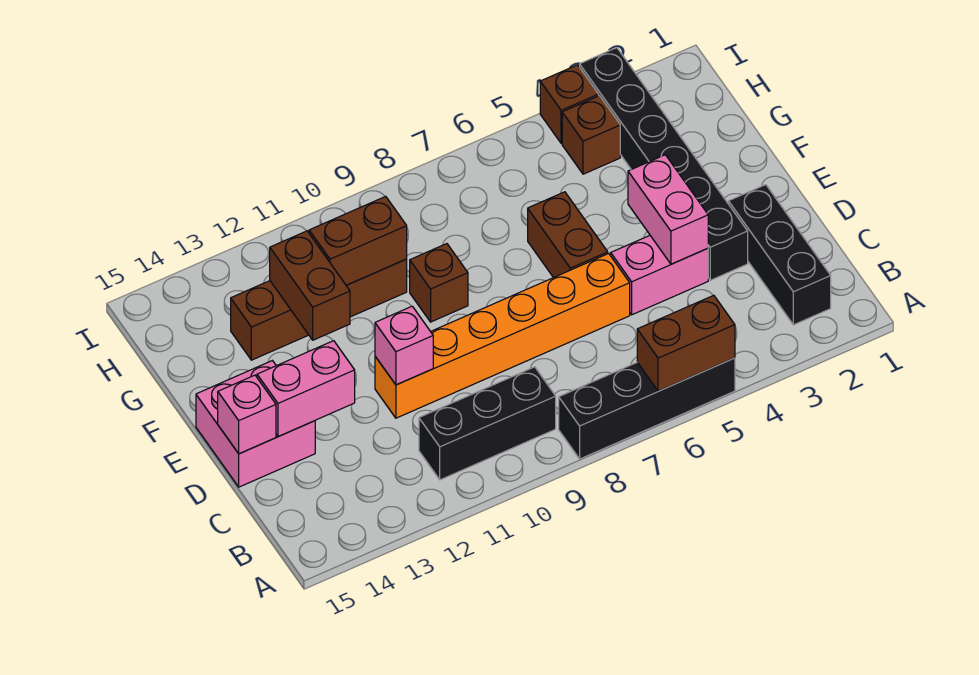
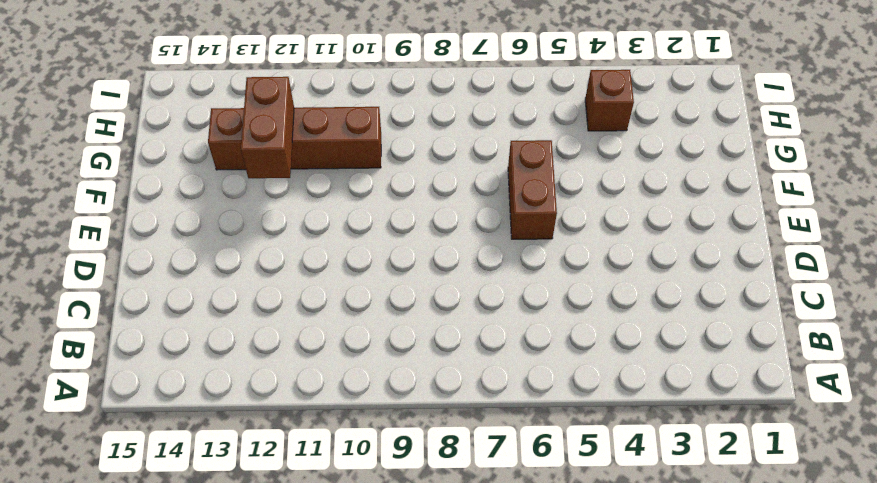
none -> black brick A5:A8 level 1
none -> black brick B2:D2 level 1
none -> black brick B9:B11 level 1

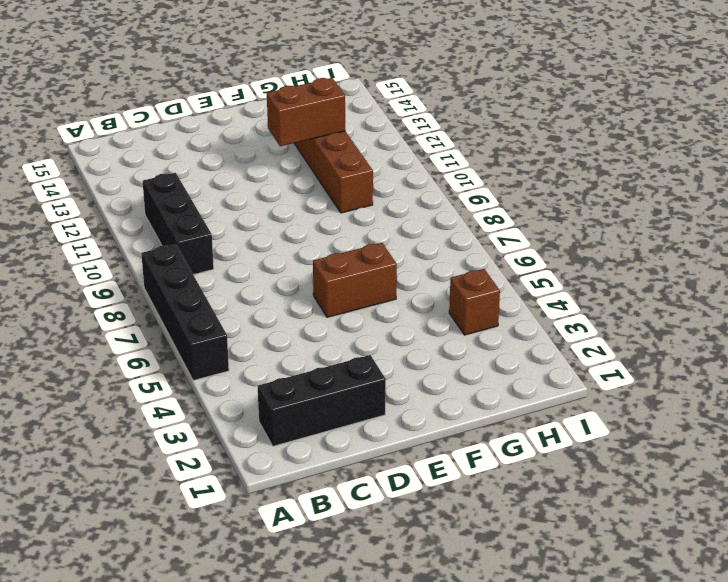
none -> black brick D3:I3 level 1
none -> pink brick D4:D5 level 1
none -> orange brick D6:D11 level 1

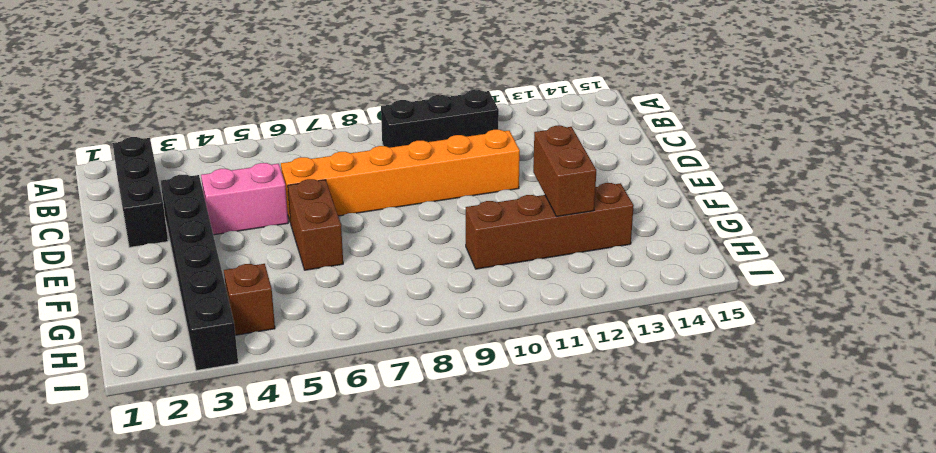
none -> black brick A5:A8 level 1
none -> pink brick D14:E15 level 1
none -> brown brick F9 level 1

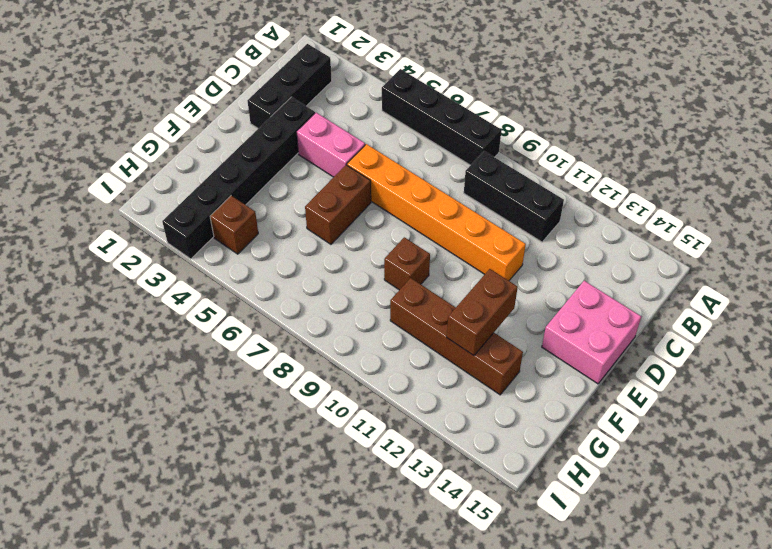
none -> brown brick I4 level 1
none -> brown brick A5:A6 level 2
none -> pink brick D4:E4 level 2

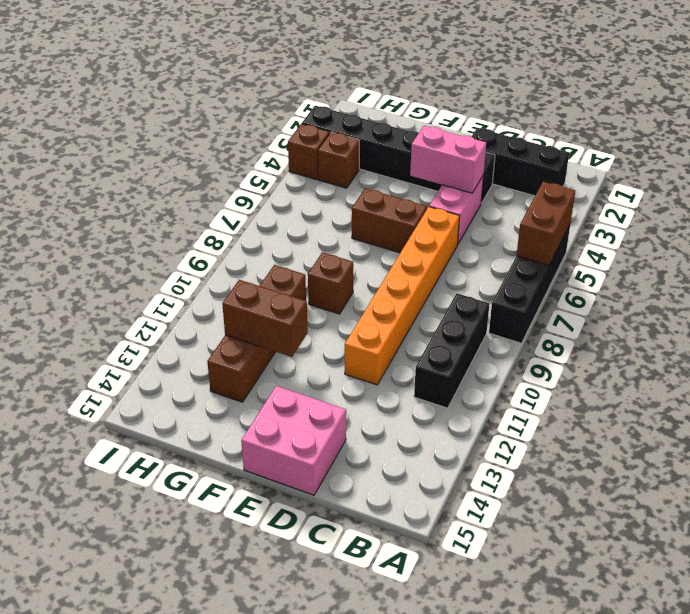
none -> pink brick D11 level 2
none -> pink brick D13:D14 level 2
none -> pink brick D15 level 2

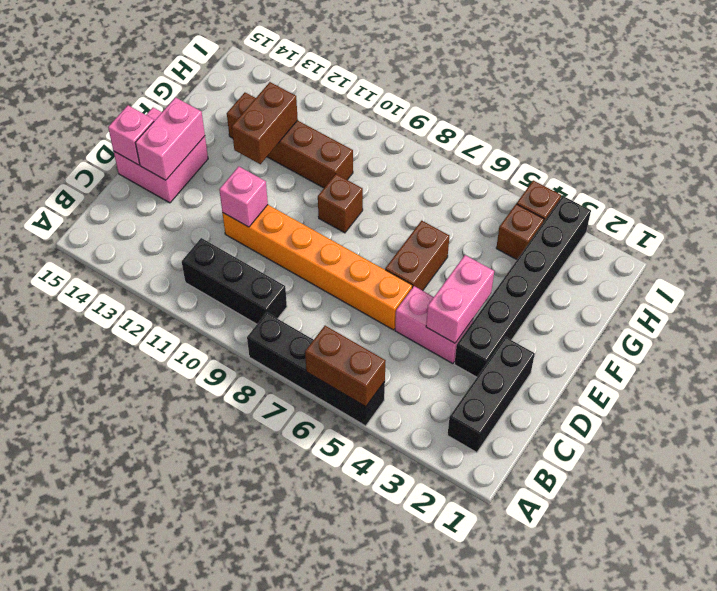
pink brick D14:E14 level 2 -> pink brick D13:D14 level 2
none -> brown brick G10:G11 level 2

